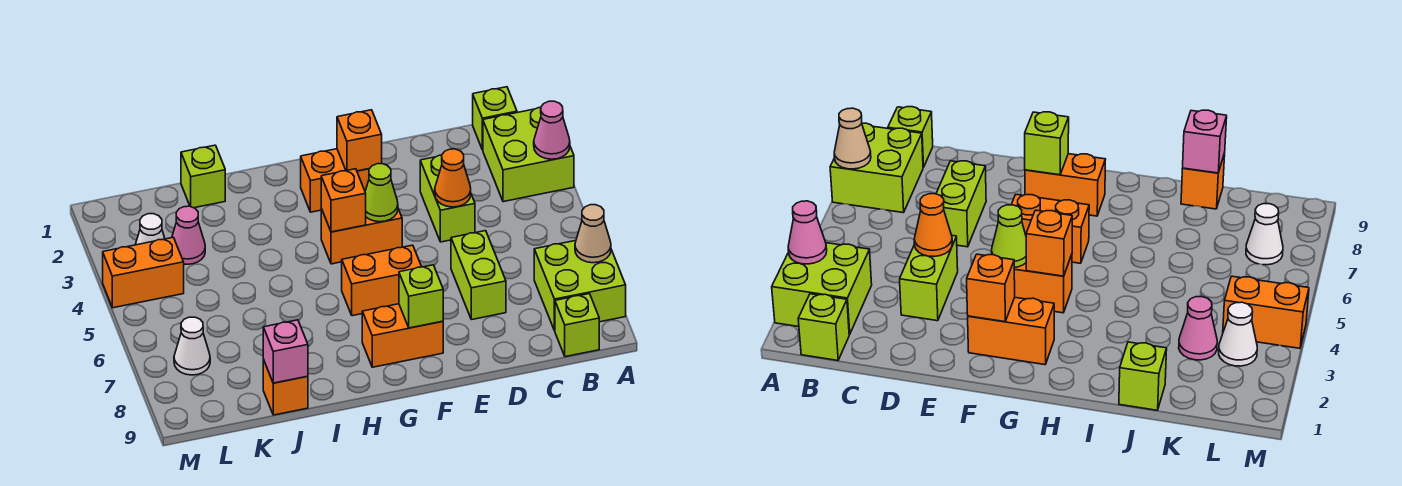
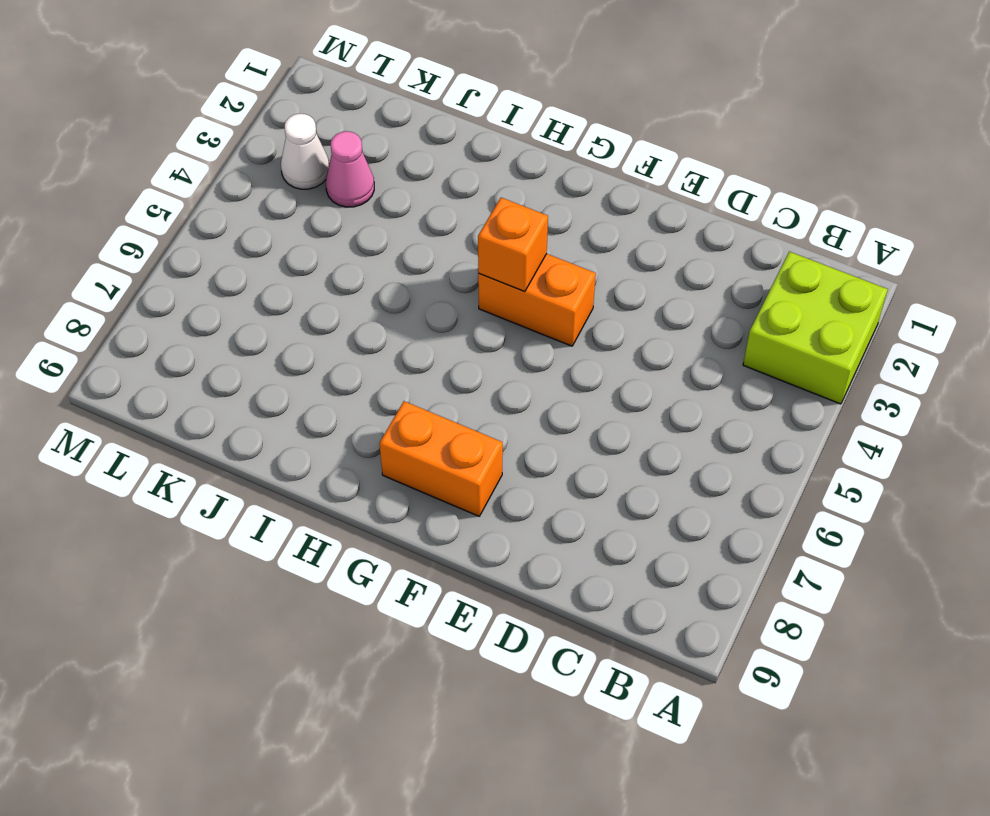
none -> lime brick A7:B8 level 1
none -> lime brick B1 level 1
none -> lime brick B9 level 1

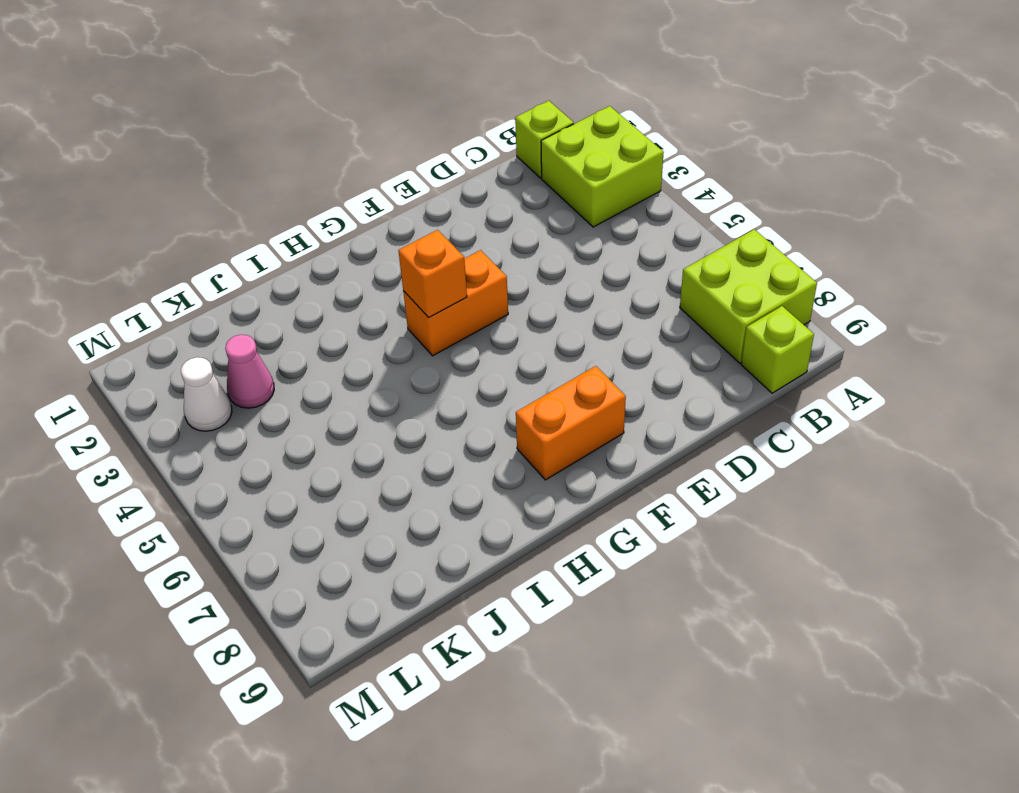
none -> lime brick D3:D4 level 1
none -> lime brick D6:D7 level 1
none -> orange brick F2:G2 level 1

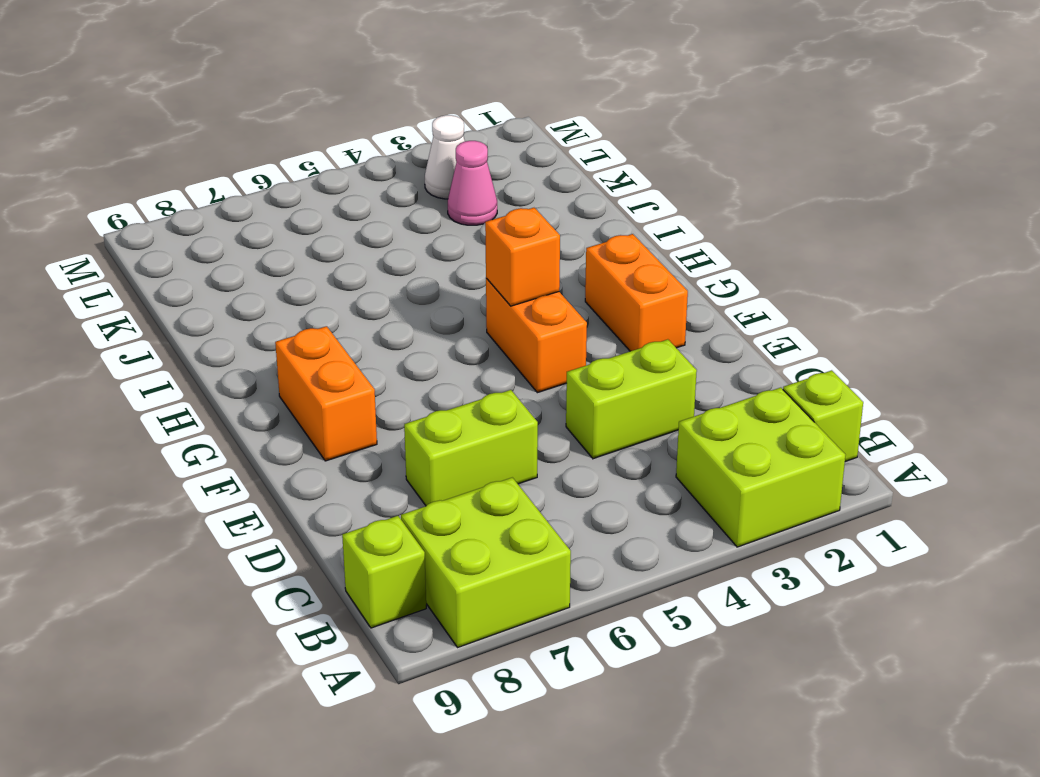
none -> orange brick F6:G6 level 1
none -> lime brick J1 level 1
none -> orange brick J9 level 1

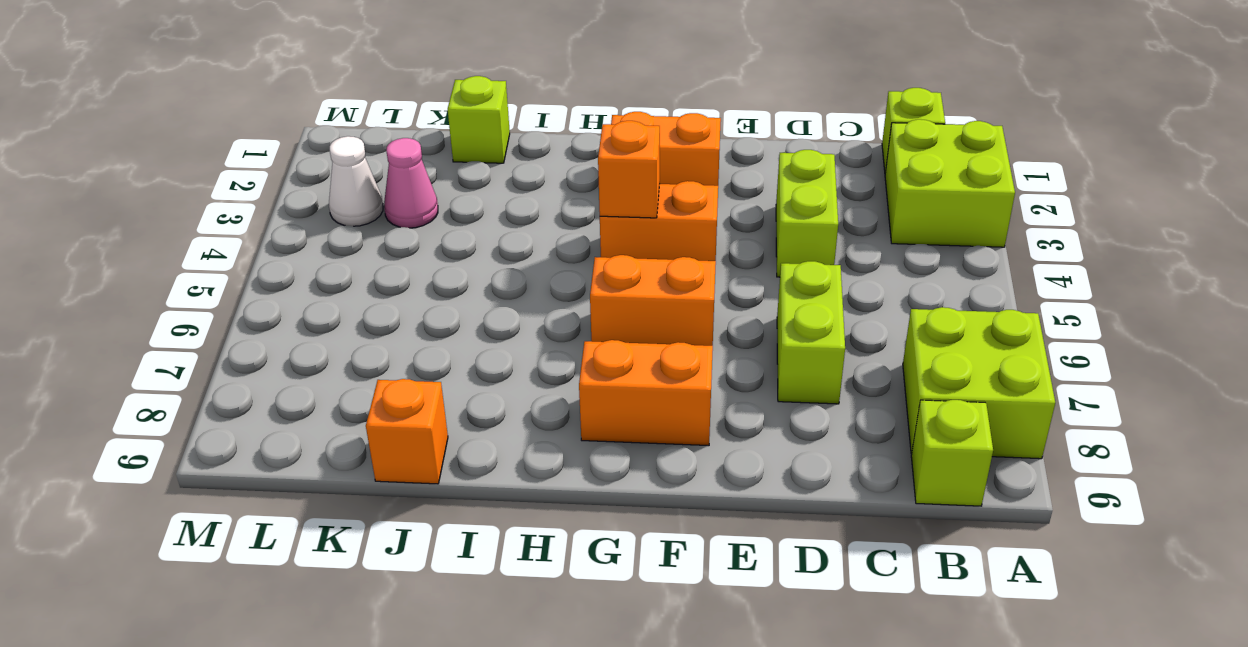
none -> orange brick L4:M4 level 1
none -> white cone L7 level 1
none -> pink cone A3 level 2

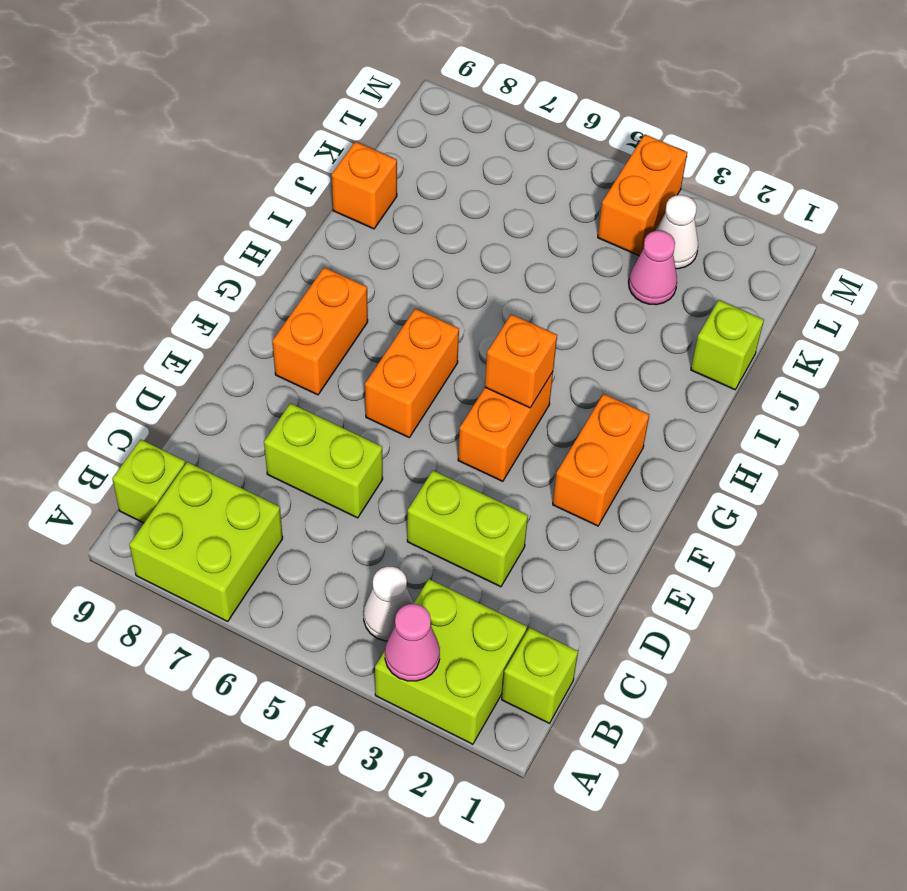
white cone B4 level 1 -> white cone L7 level 1
none -> tan cone A7 level 2
none -> orange cone D4 level 2
none -> orange brick F2 level 2

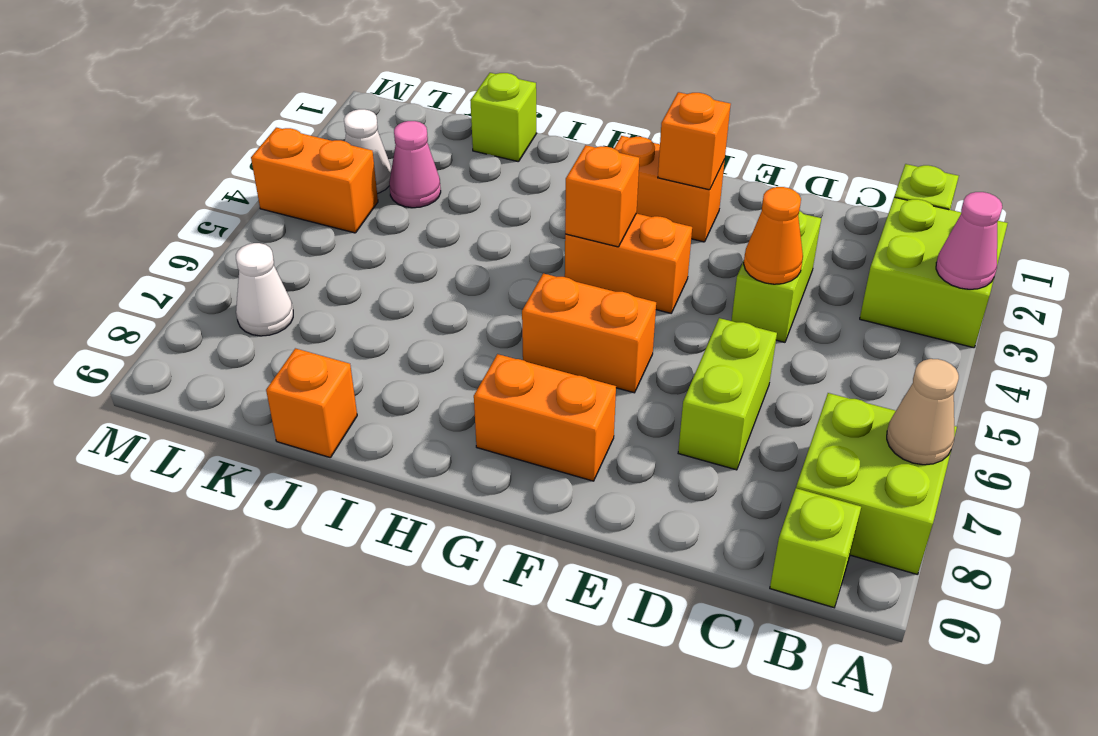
none -> lime cone F4 level 2
none -> lime brick F8 level 2
none -> pink brick J9 level 2

